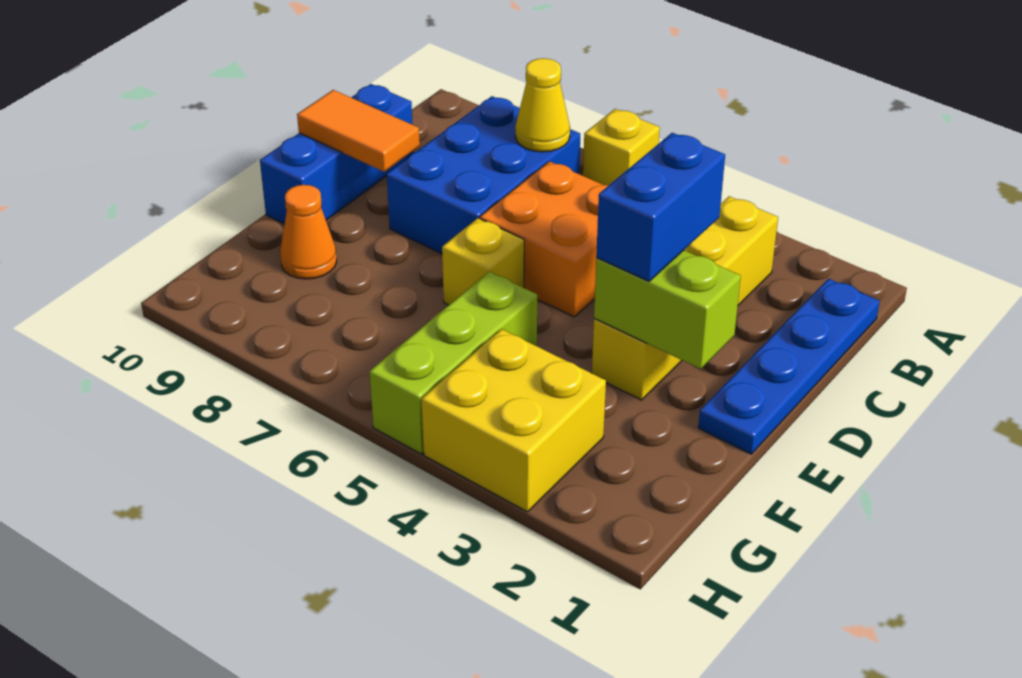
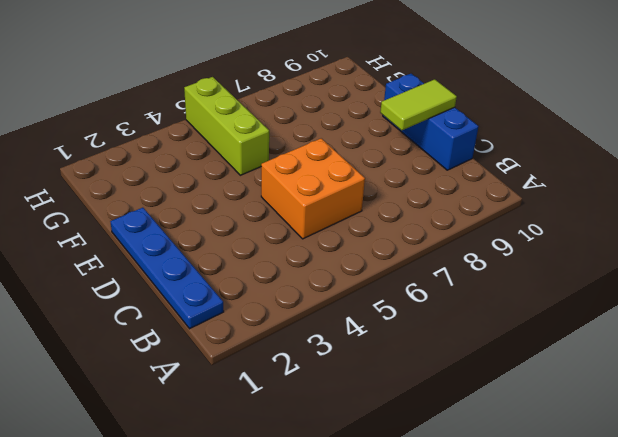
lime tile D9:D10 level 2 -> orange tile D9:D10 level 2
none -> yellow brick A6 level 1
none -> yellow brick B3:E3 level 1
none -> blue brick B7:D8 level 1

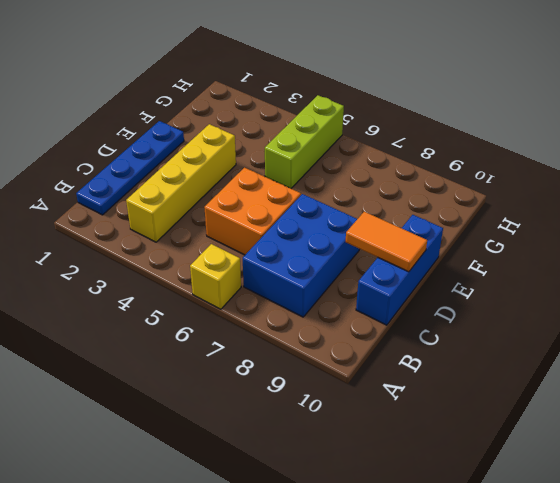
none -> yellow brick E6 level 1
none -> orange cone F9 level 1
none -> yellow brick G3:H4 level 1

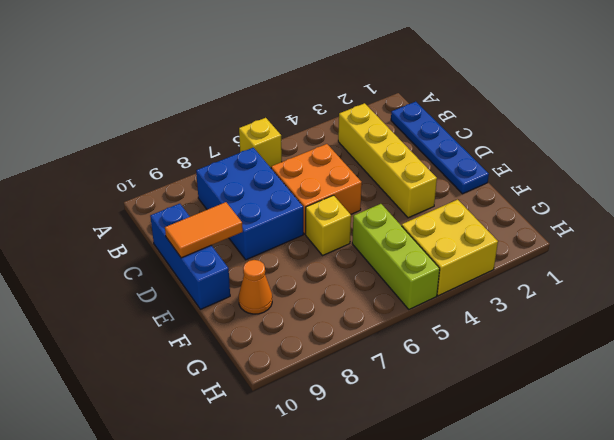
none -> yellow cone B7 level 2
none -> lime brick E2:E3 level 2
none -> blue brick D3:E3 level 3

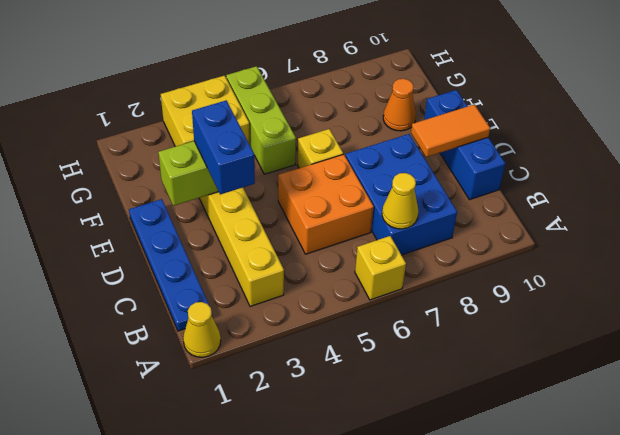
yellow cone A1 level 1 -> none

